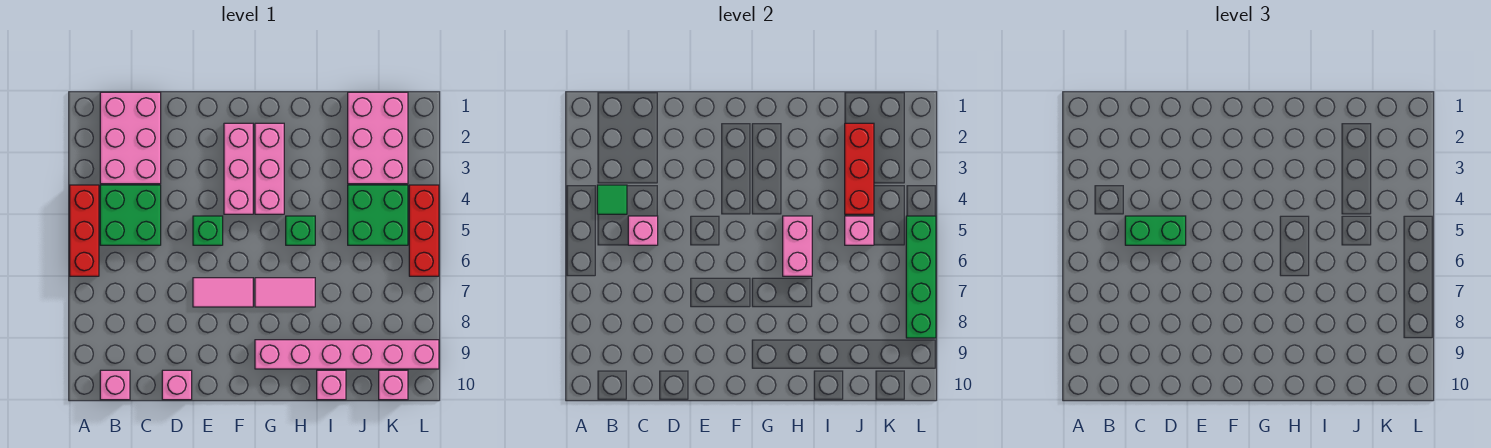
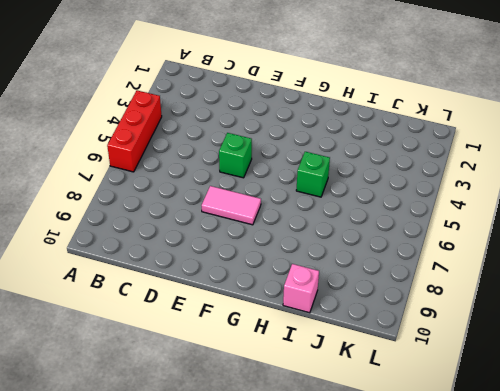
none -> pink brick B1:C3 level 1
none -> green brick B4:C5 level 1
none -> pink brick B10 level 1

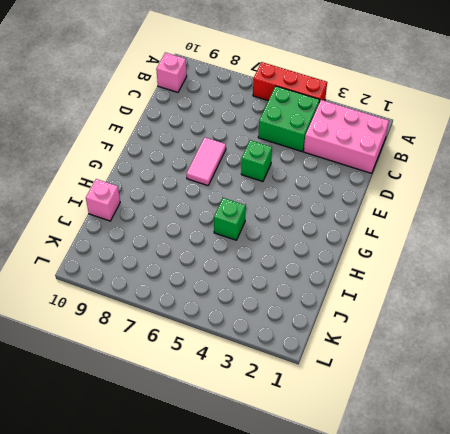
none -> pink brick D10 level 1
none -> pink brick F2:F4 level 1
none -> pink brick G2:G4 level 1

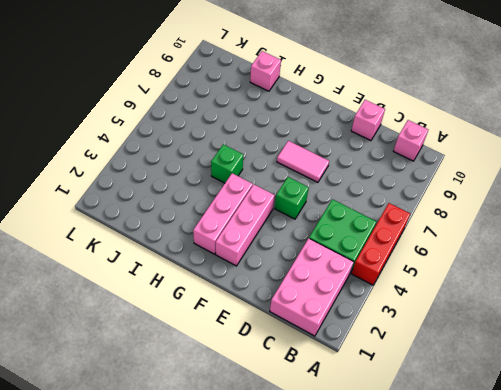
none -> pink tile G7:H7 level 1
none -> pink brick G9:L9 level 1
none -> pink brick J1:K3 level 1

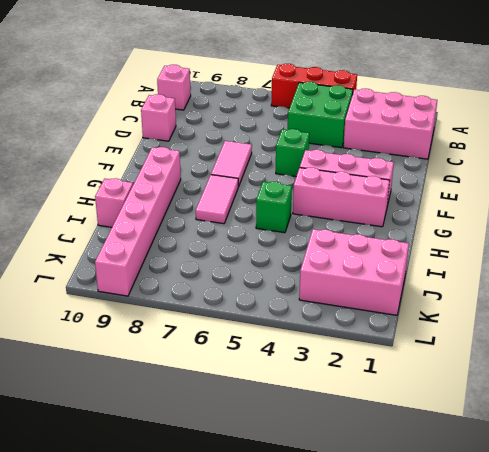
none -> green brick J4:K5 level 1
none -> pink brick K10 level 1
none -> red brick L4:L6 level 1

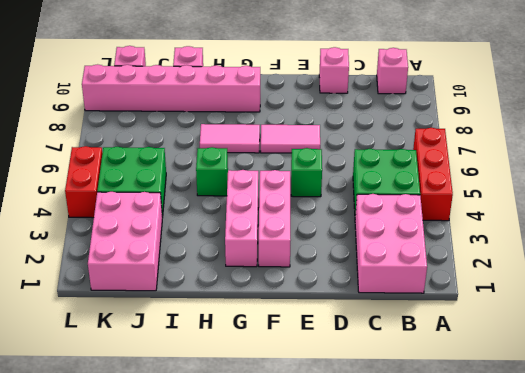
red brick L4:L5 level 1 -> red brick L4:L6 level 1
none -> green tile B4 level 2
none -> pink brick C5 level 2
none -> pink brick H5:H6 level 2

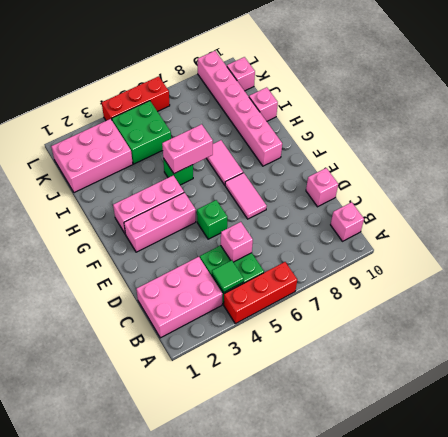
none -> red brick J2:J4 level 2
none -> pink brick J5 level 2
none -> green brick L5:L8 level 2

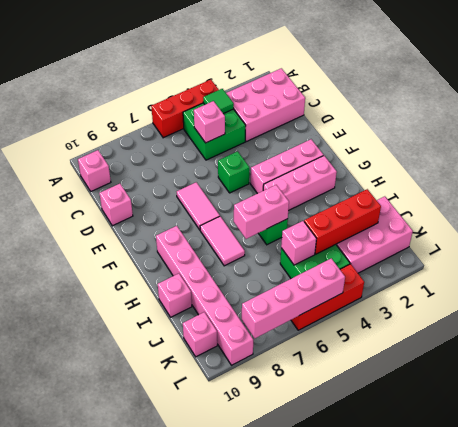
pink brick L5:L8 level 2 -> green brick L5:L8 level 2
none -> green brick C5:D5 level 3

